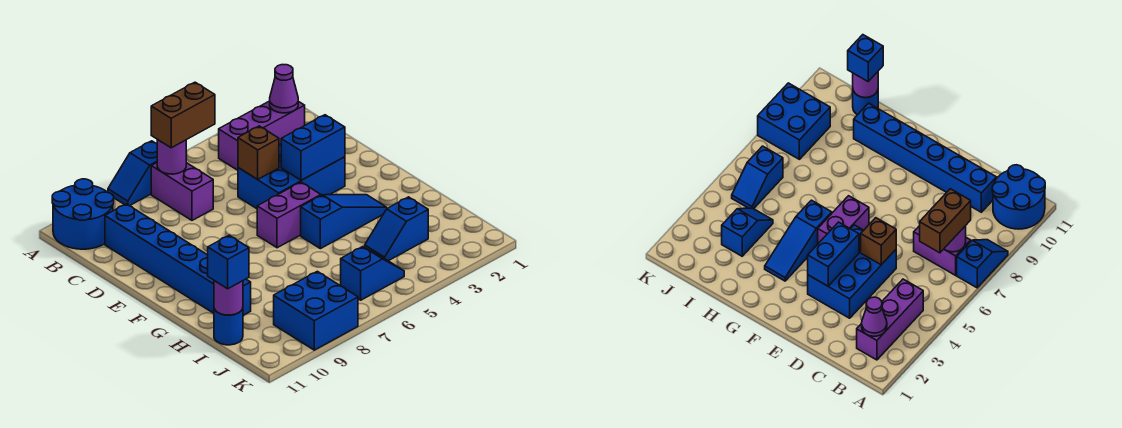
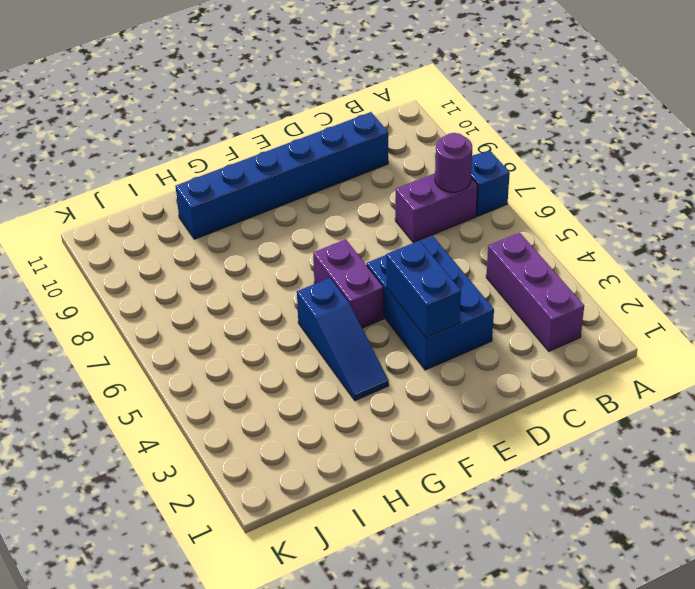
none -> blue round brick A10:B11 level 1
none -> blue slope I3:I4 level 1 top 3
none -> blue round brick I11 level 1

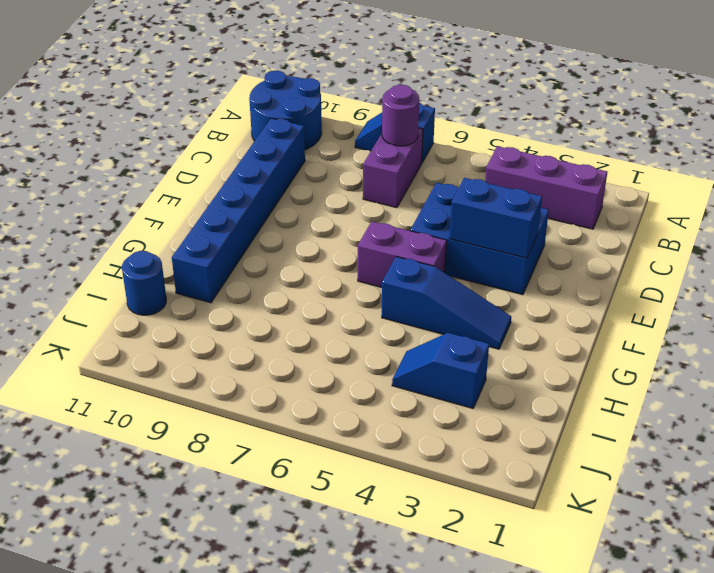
none -> blue slope J5:J6 level 1 top 6
none -> blue brick J8:K9 level 1
none -> purple cone B2 level 2

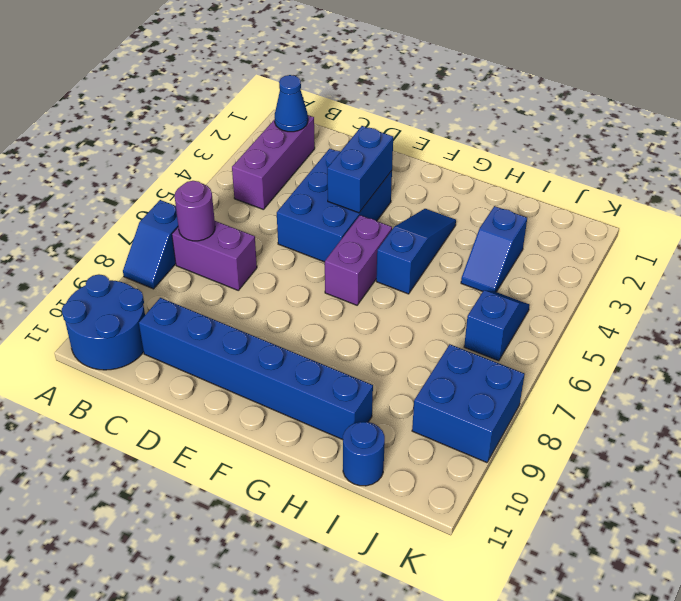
blue cone B2 level 2 -> purple cone B2 level 2
none -> brown brick D5 level 2
none -> purple round brick I11 level 2
none -> brown brick B6:B7 level 3

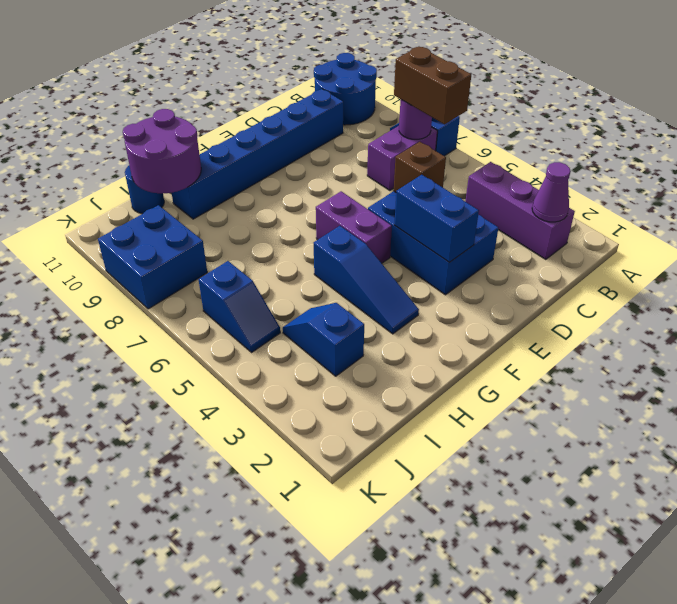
purple round brick H10:I11 level 2 -> purple round brick I11 level 2
none -> blue brick I11 level 3

